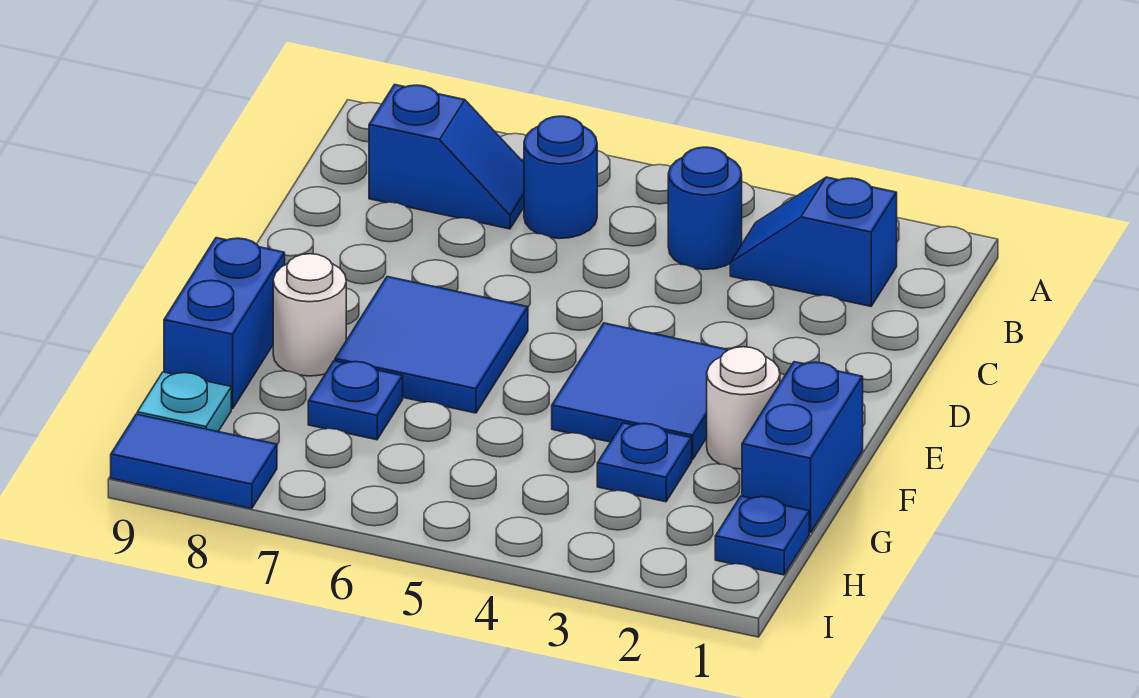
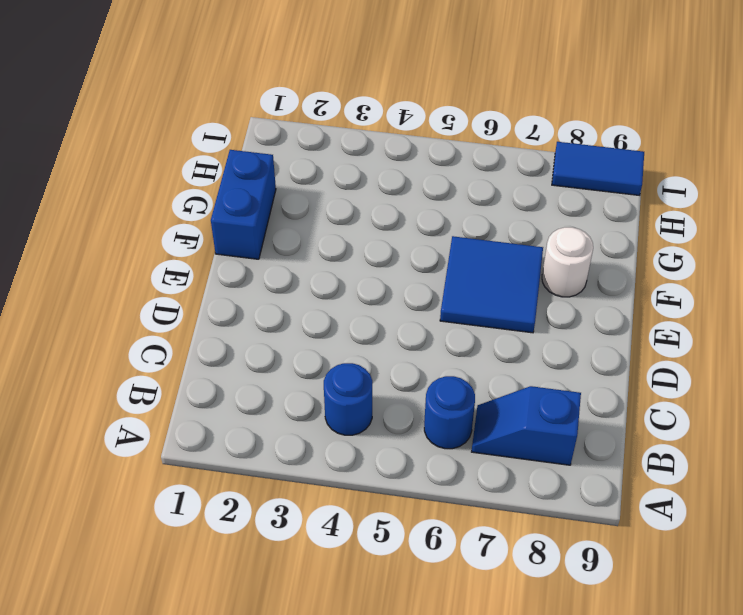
none -> blue slope B2:B3 level 1 top 2
none -> blue tile E3:F4 level 1
none -> white round brick F2 level 1

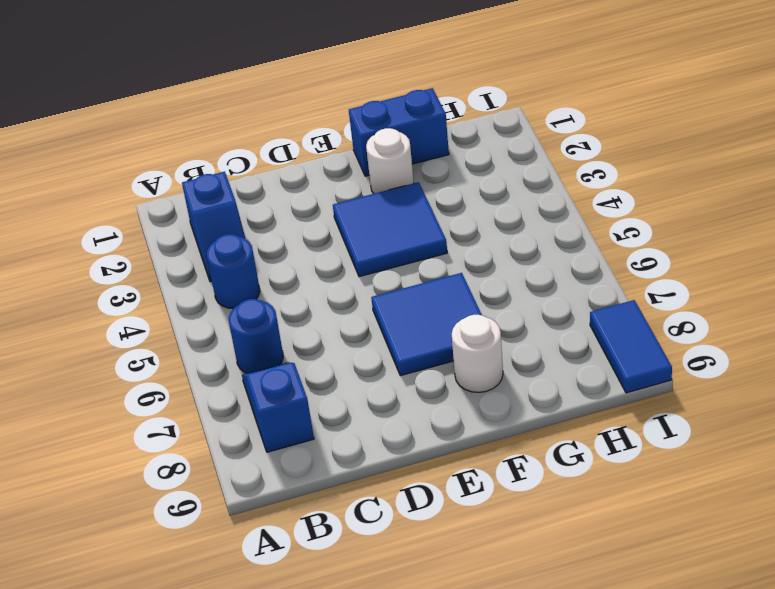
none -> blue brick F9:G9 level 1
none -> blue plate G3 level 1
none -> blue plate G7 level 1

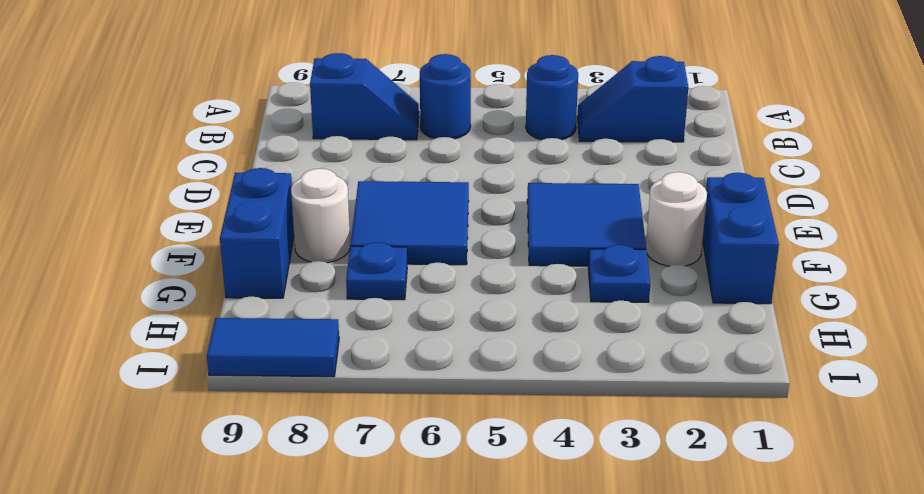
none -> blue plate H1 level 1
none -> cyan plate H9 level 1

